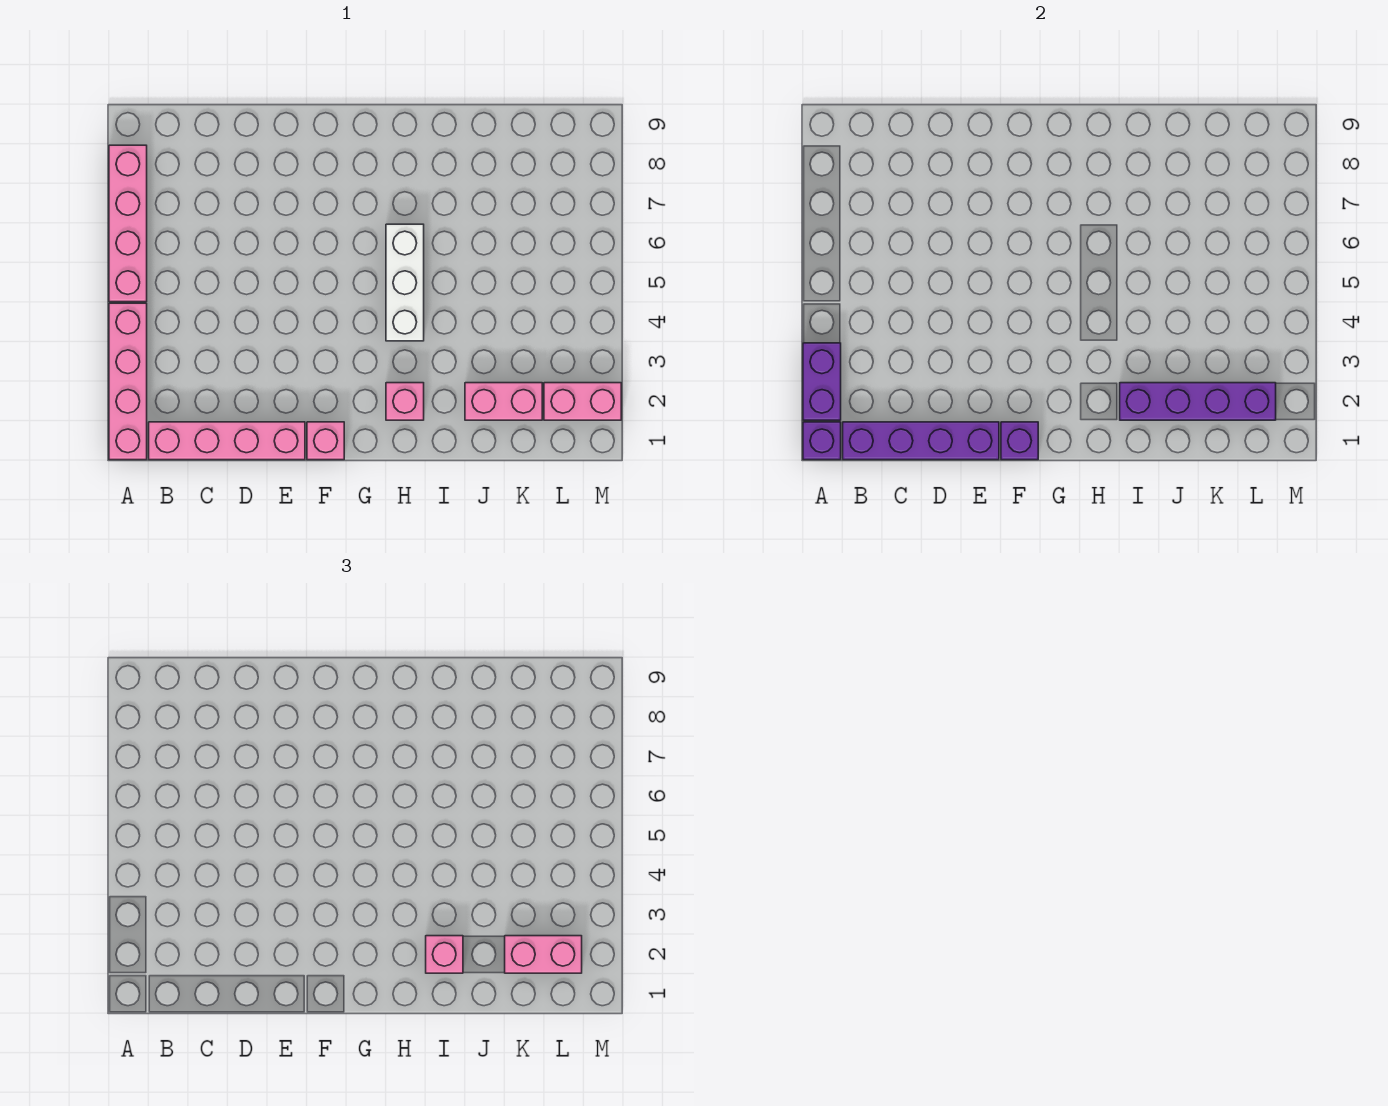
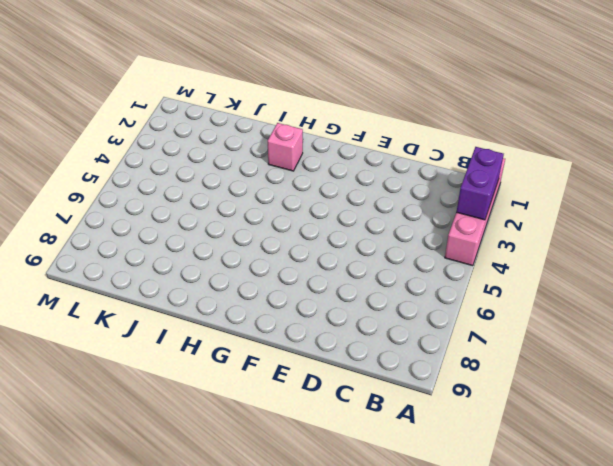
none -> pink brick A5:A8 level 1
none -> pink brick B1:E1 level 1
none -> pink brick F1 level 1

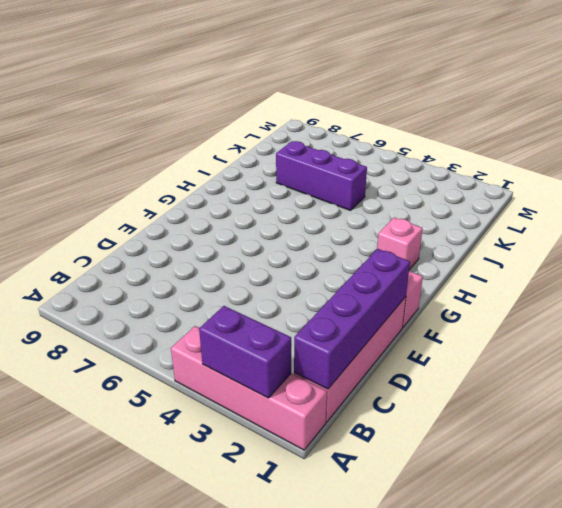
purple brick J5:J7 level 1 -> none
none -> pink brick A5:A8 level 1
none -> white brick H4:H6 level 1
none -> pink brick J2:K2 level 1

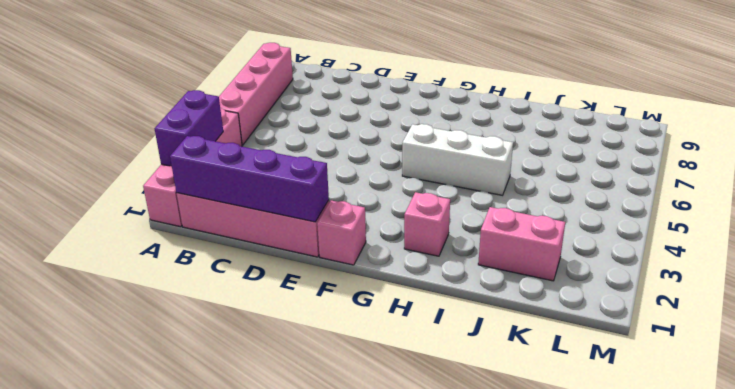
white brick G5:I5 level 1 -> white brick H4:H6 level 1
none -> pink brick L2:M2 level 1
none -> purple brick A1 level 2
none -> purple brick F1 level 2

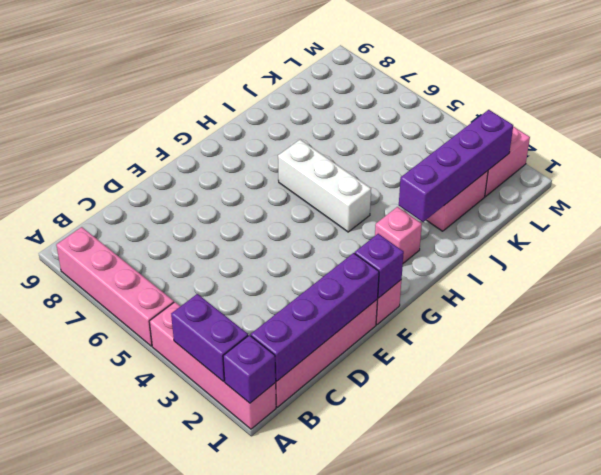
none -> pink brick I2 level 3
none -> pink brick K2:L2 level 3

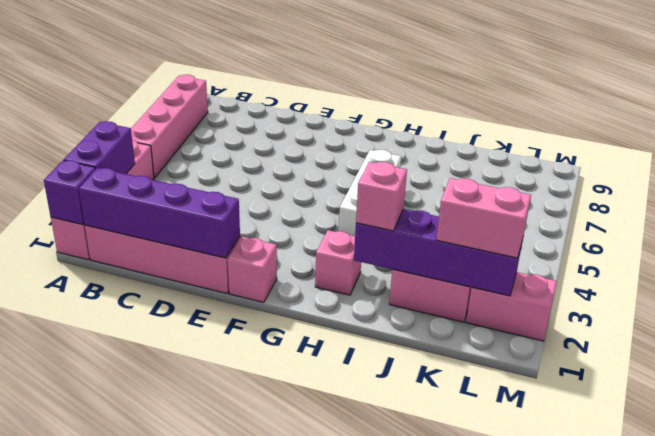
none -> purple brick F1 level 2

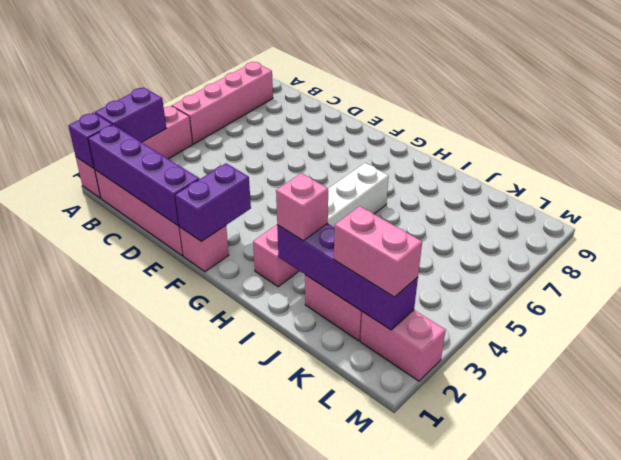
purple brick F1:F2 level 2 -> purple brick F1 level 2

